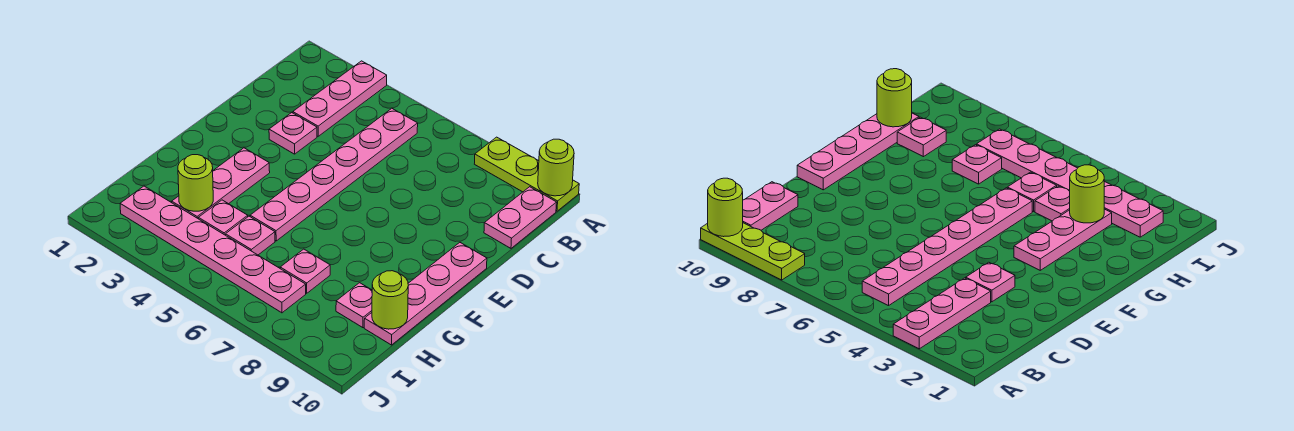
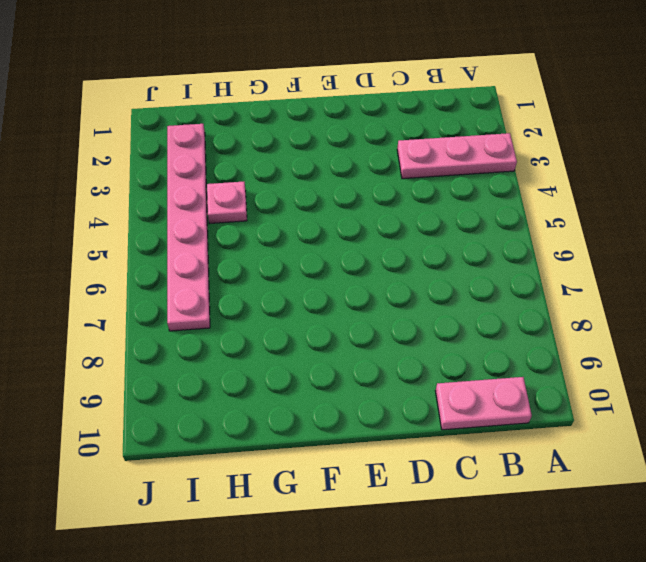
none -> lime plate A8:A10 level 1
none -> pink plate B5:G5 level 1
none -> pink plate D3 level 1

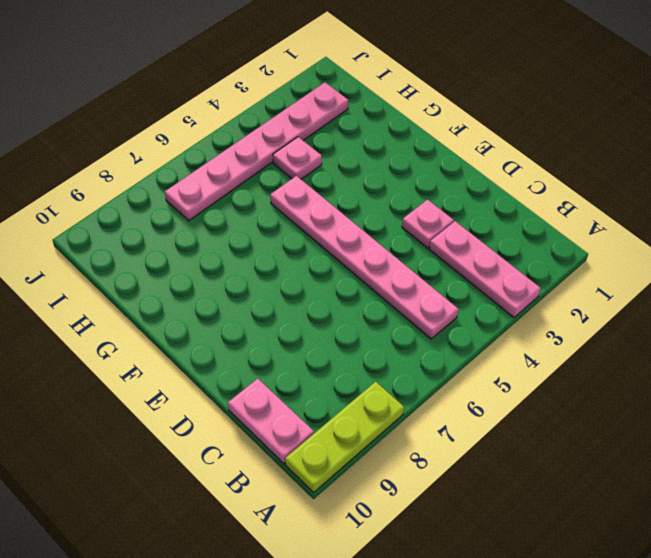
none -> pink plate E10:H10 level 1
none -> pink plate F3:H3 level 1
none -> pink plate H5 level 1

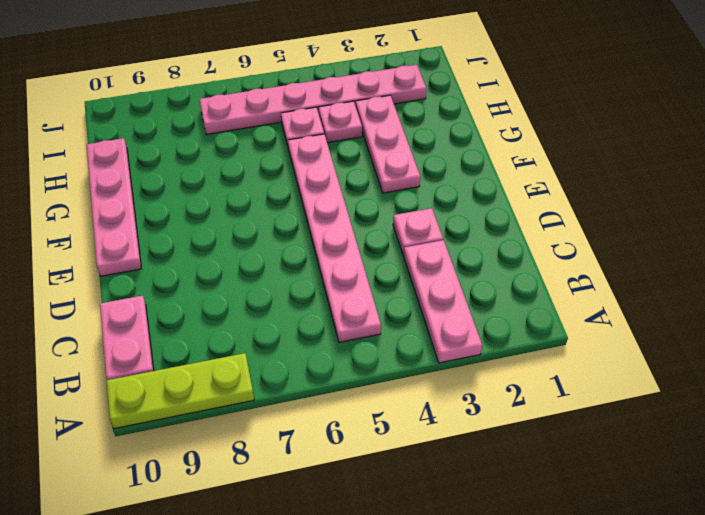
none -> pink plate H7 level 1
none -> pink plate H9 level 1
none -> lime round brick A10 level 2

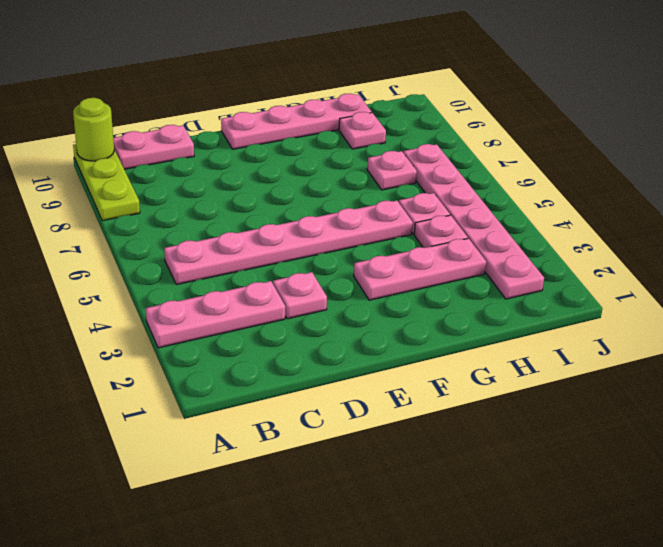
none -> lime round brick H3 level 2
none -> lime round brick H10 level 2

